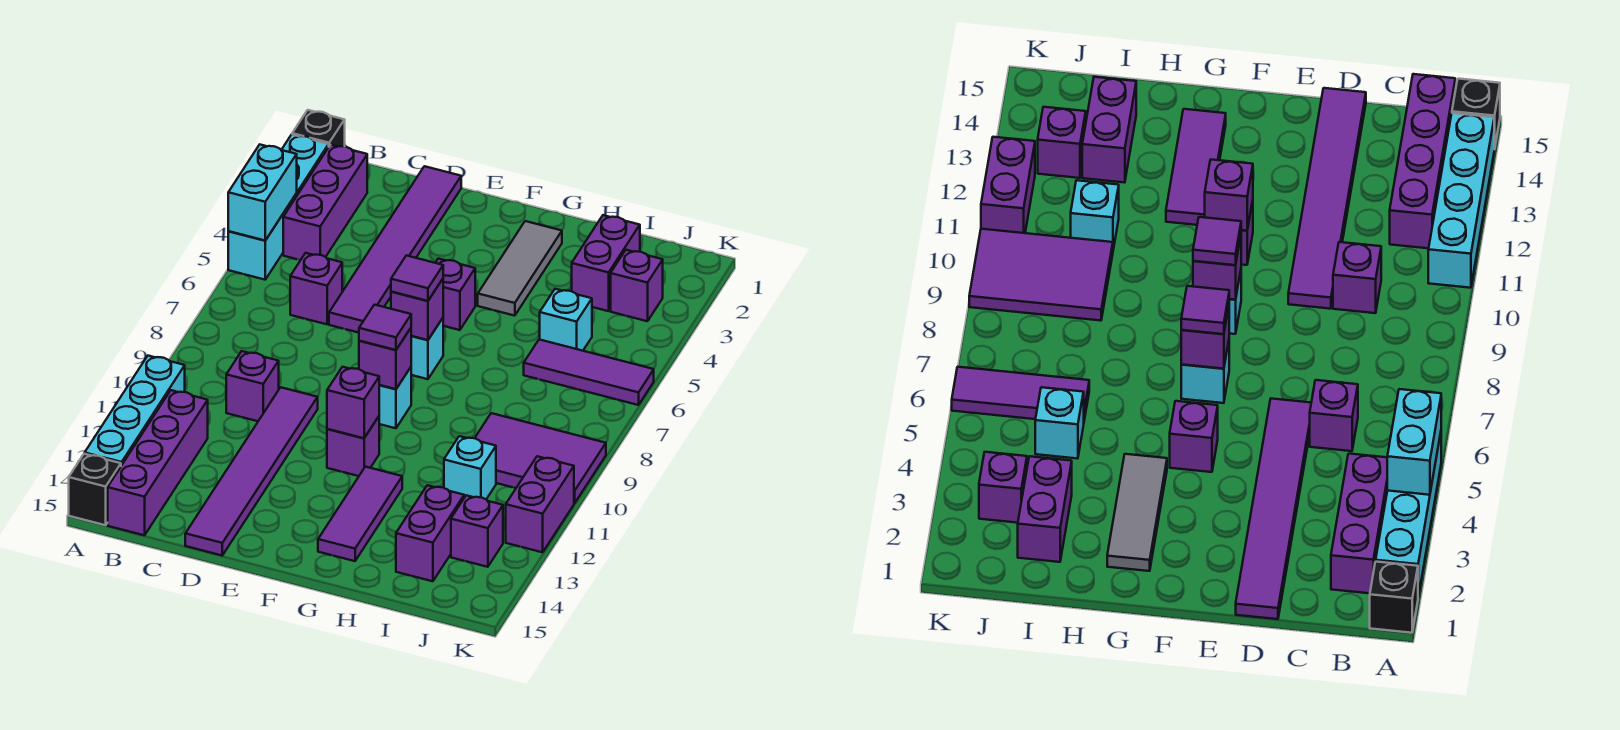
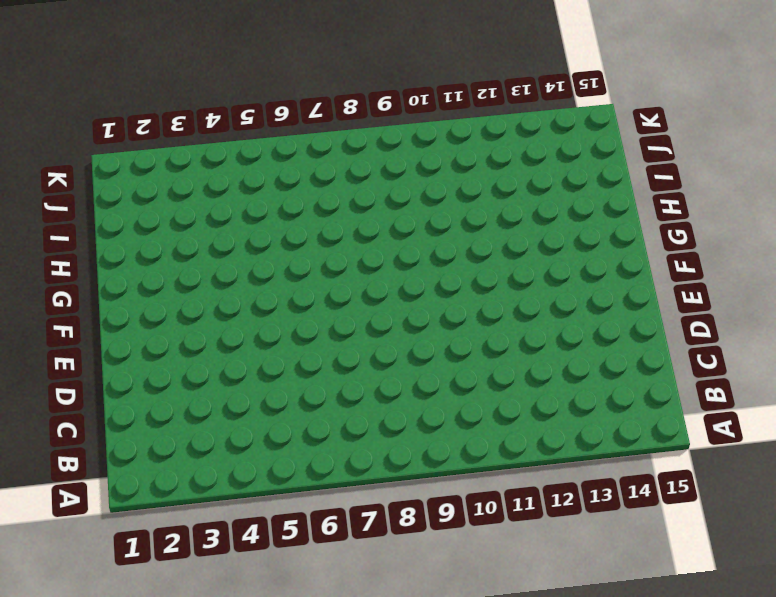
none -> black brick A1 level 1
none -> cyan brick A2:A5 level 1
none -> cyan brick A11:A14 level 1
none -> black brick A15 level 1

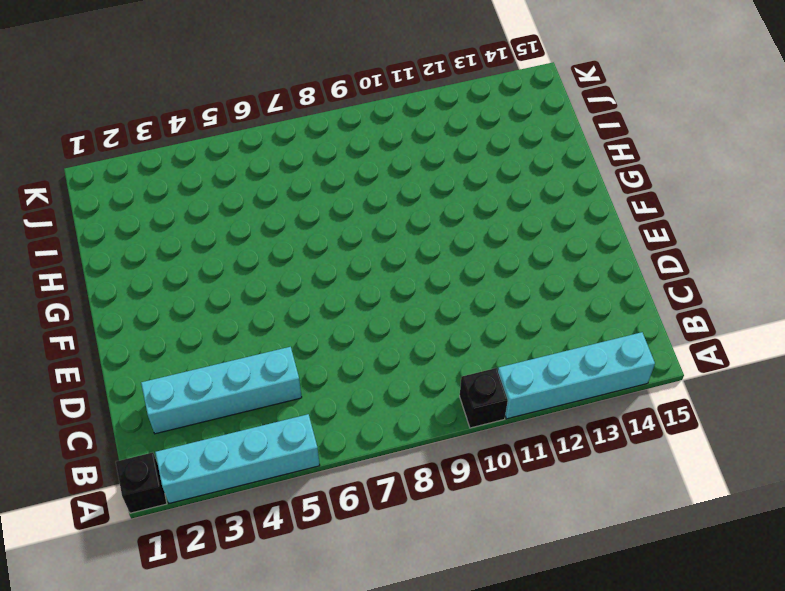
black brick A10 level 1 -> black brick A15 level 1
cyan brick C2:C5 level 1 -> none
none -> purple brick B2:B4 level 1
none -> purple brick B12:B15 level 1
none -> purple brick C6 level 1
none -> purple brick C10 level 1

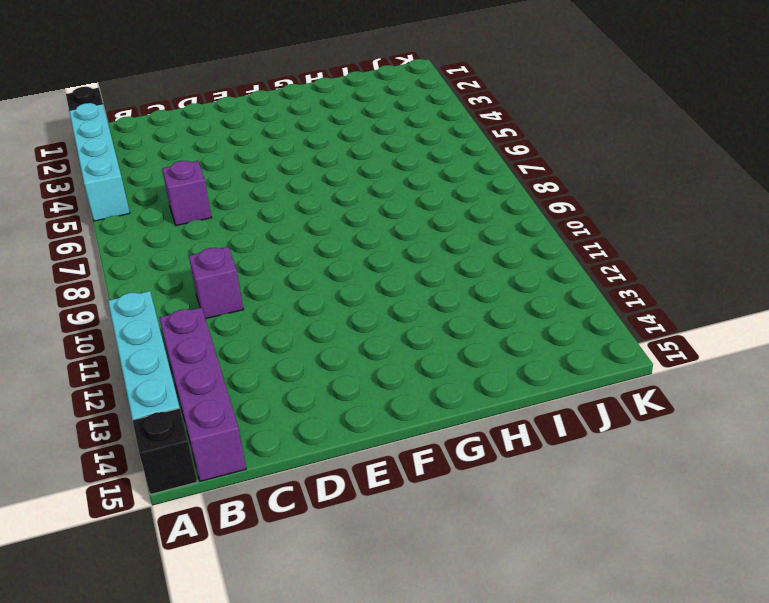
none -> purple brick B2:B4 level 1
none -> purple tile D1:D6 level 1
none -> purple tile D10:D15 level 1
none -> purple brick F5 level 1

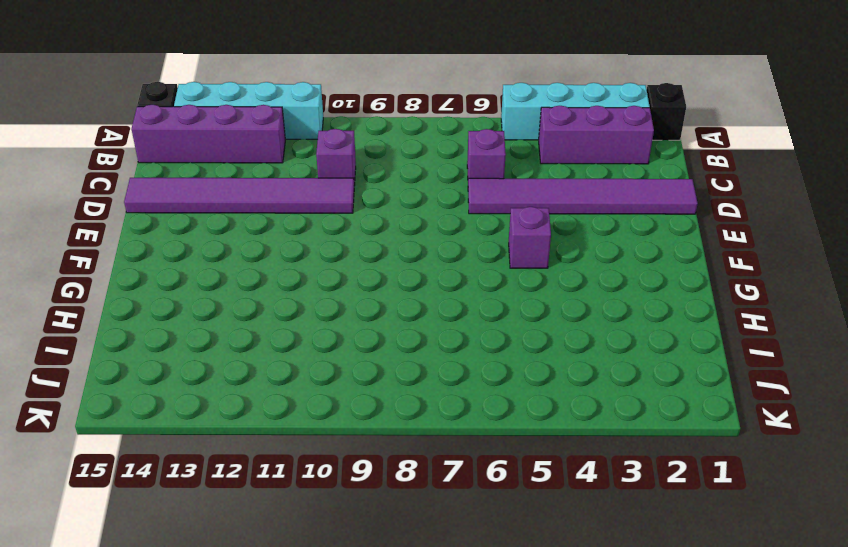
none -> cyan brick F7 level 1
none -> cyan brick F9 level 1
none -> purple brick F11 level 1
none -> grey tile G2:G4 level 1

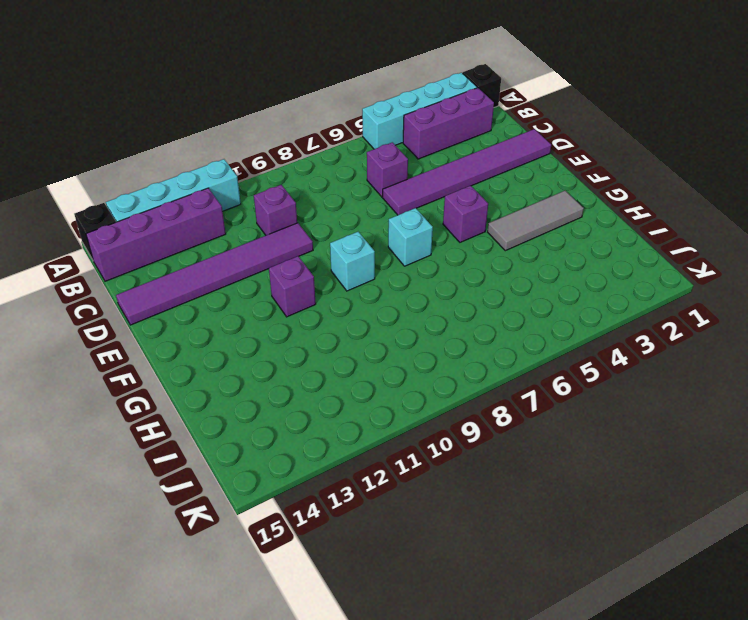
none -> purple tile G12:G14 level 1
none -> purple brick I2:I3 level 1
none -> cyan brick I5 level 1
none -> purple tile I6:K6 level 1

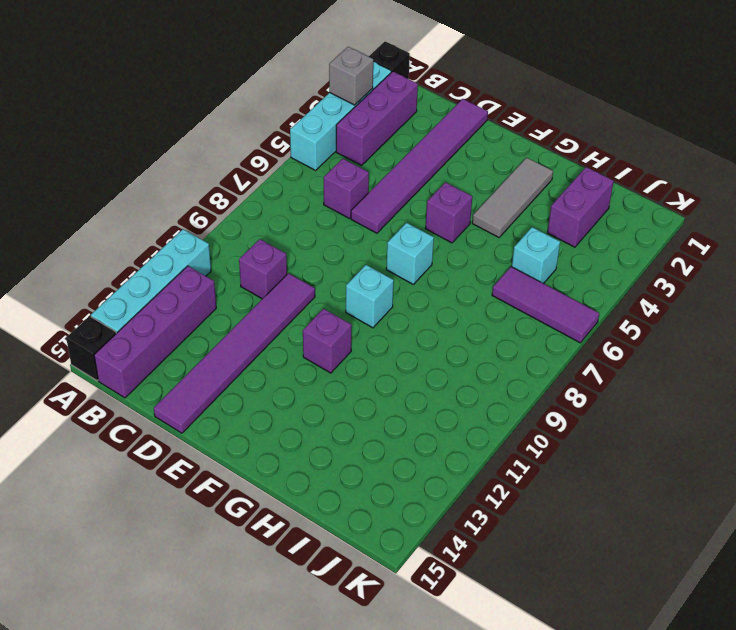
grey brick A3 level 2 -> none
none -> purple tile G12:G14 level 1
none -> purple tile I9:K10 level 1
none -> cyan brick I11 level 1
none -> purple brick I13:I14 level 1

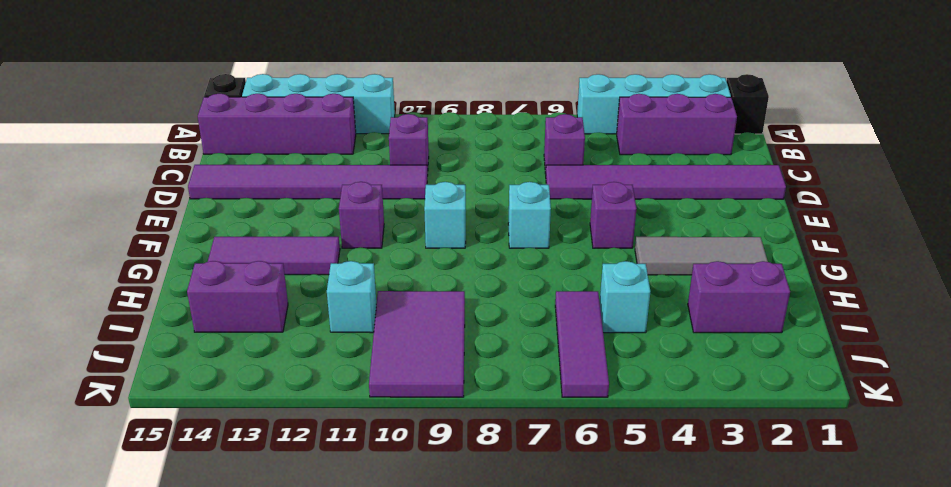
none -> purple brick J3 level 1
none -> purple brick J13 level 1
none -> purple brick K11:K12 level 1
none -> cyan brick A4:A5 level 2

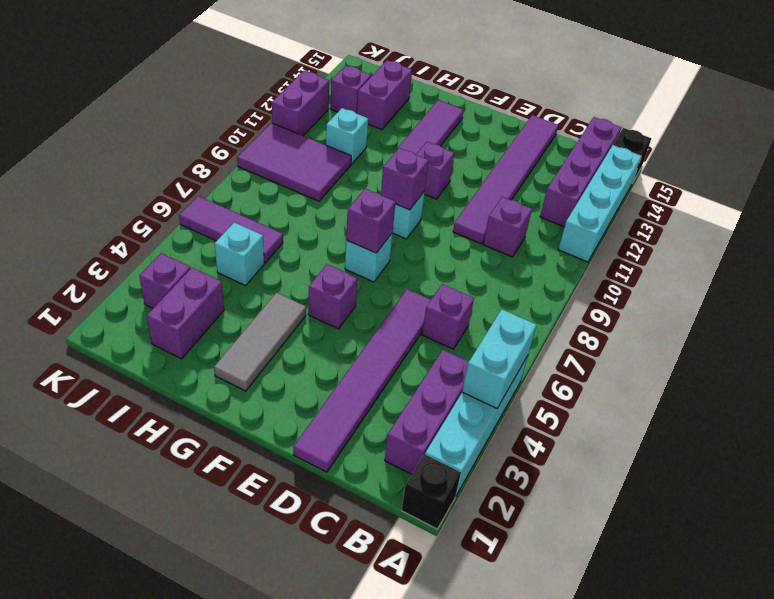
none -> purple brick F11 level 2
none -> purple tile F7 level 3
none -> purple tile F9 level 3

